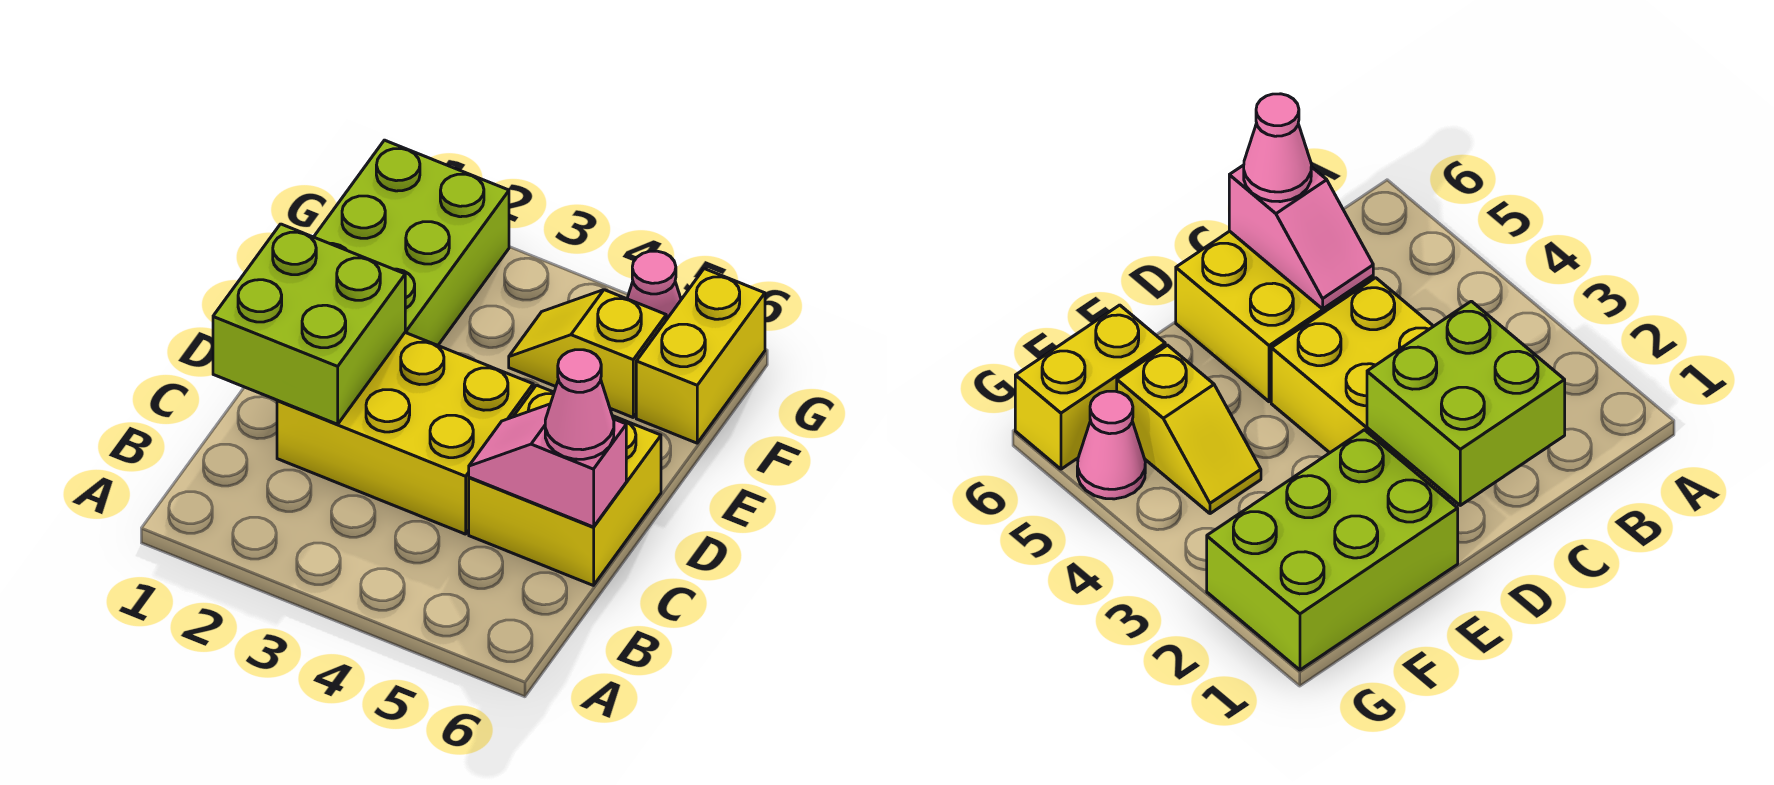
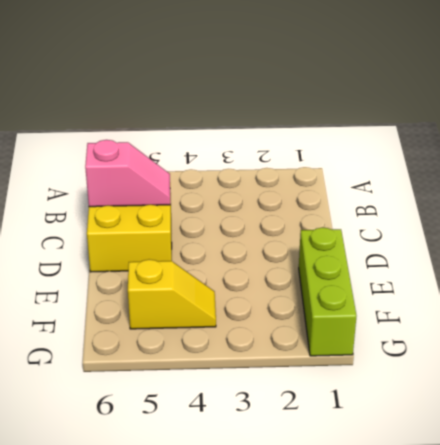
lime brick E1:G1 level 1 -> lime brick E1:G2 level 1
none -> yellow brick C2:D4 level 1
none -> yellow brick F6:G6 level 1

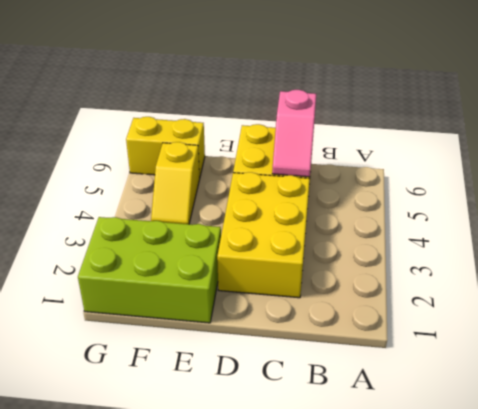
none -> pink cone G5 level 1
none -> lime brick C1:D2 level 2

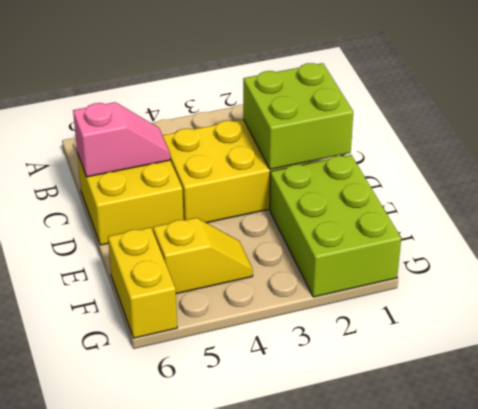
none -> pink cone G5 level 1
none -> pink cone C6 level 3

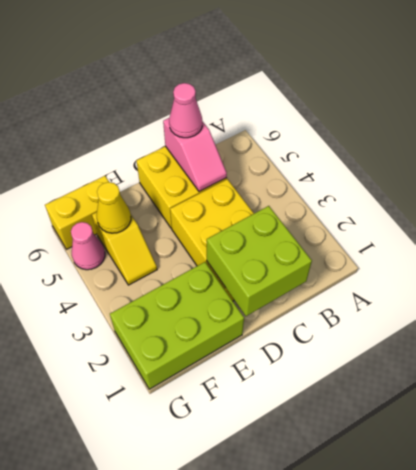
yellow cone F5 level 2 -> none

